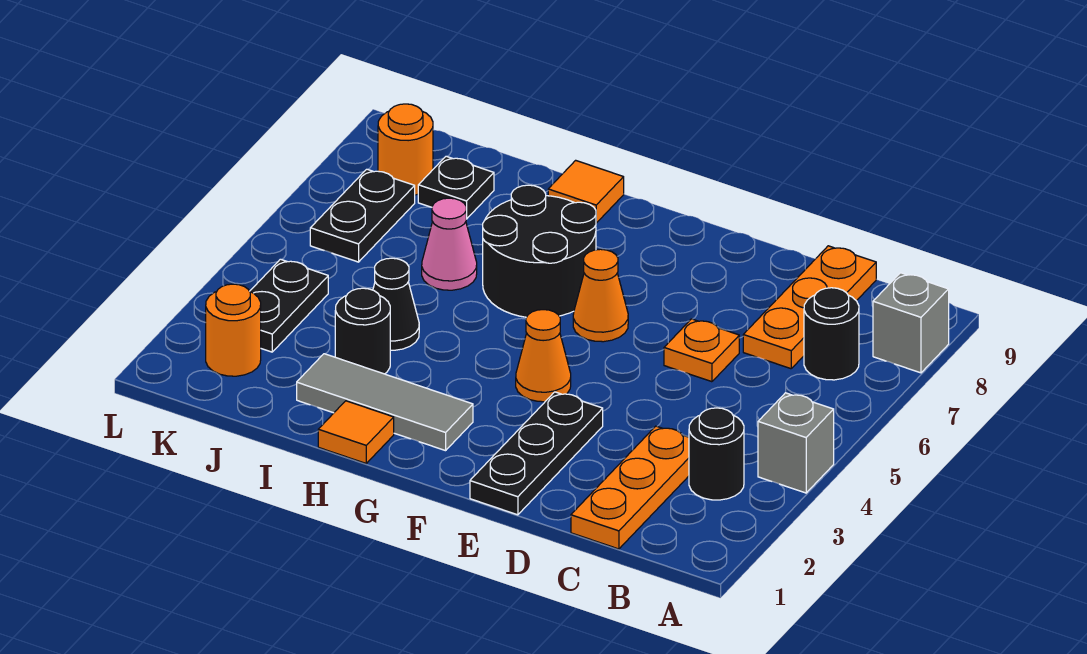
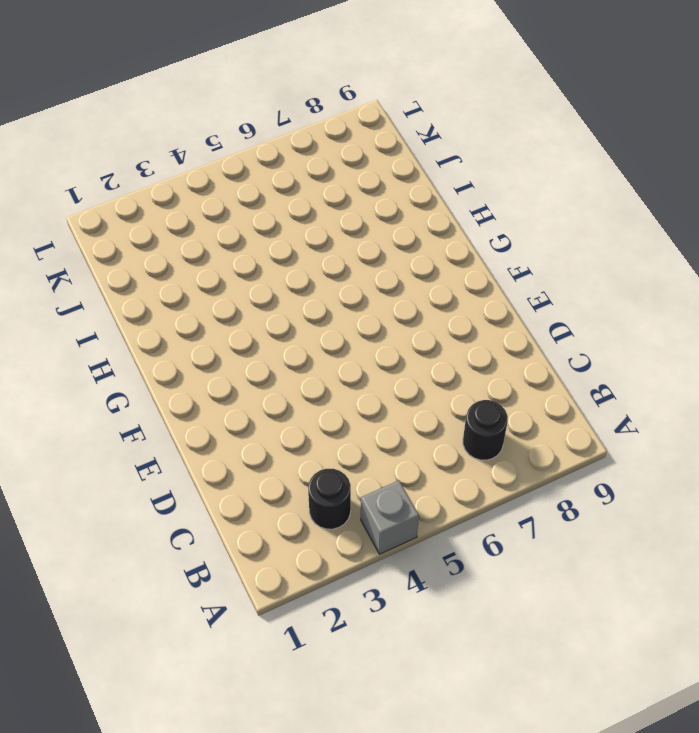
none -> grey brick A8 level 1
none -> orange plate C1:C3 level 1
none -> orange plate C7:C9 level 1

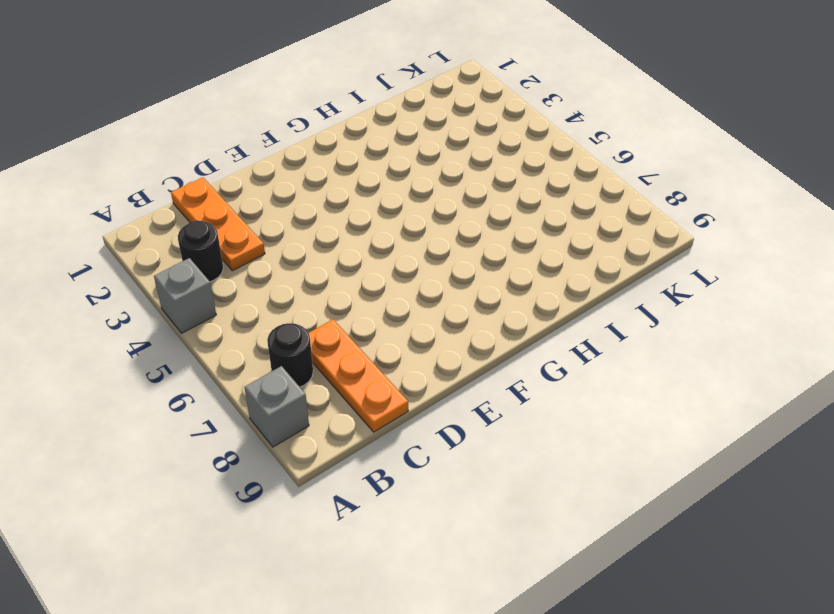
none -> orange plate D6 level 1
none -> black plate E1:E3 level 1
none -> orange cone F4 level 1

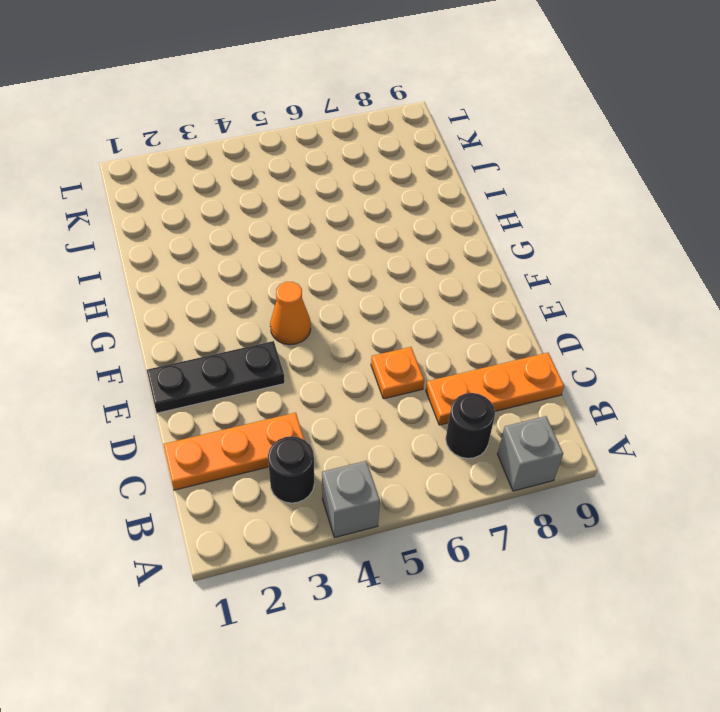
none -> orange cone F6 level 1
none -> grey tile G2:I2 level 1
none -> black round brick G6:H7 level 1

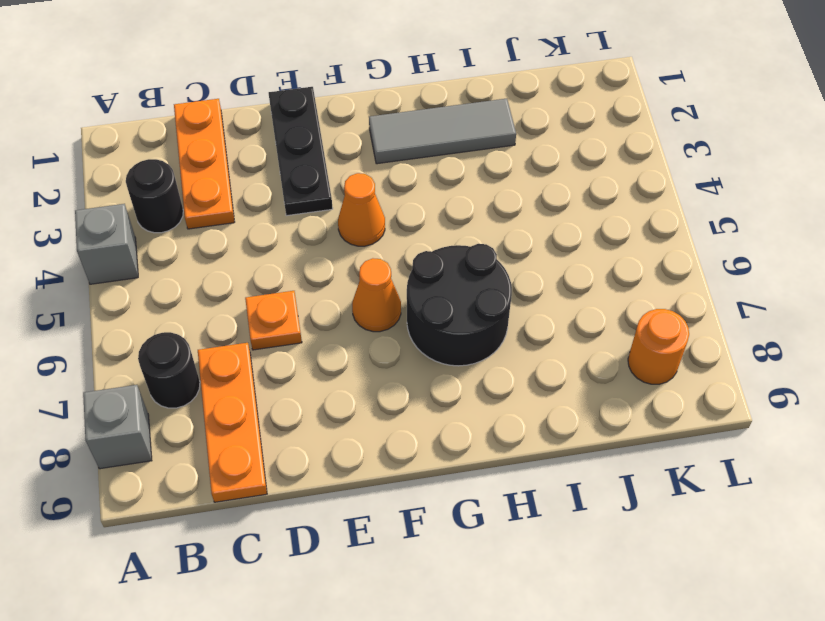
none -> orange tile H1 level 1
none -> orange tile H9 level 1
none -> black round brick I3 level 1

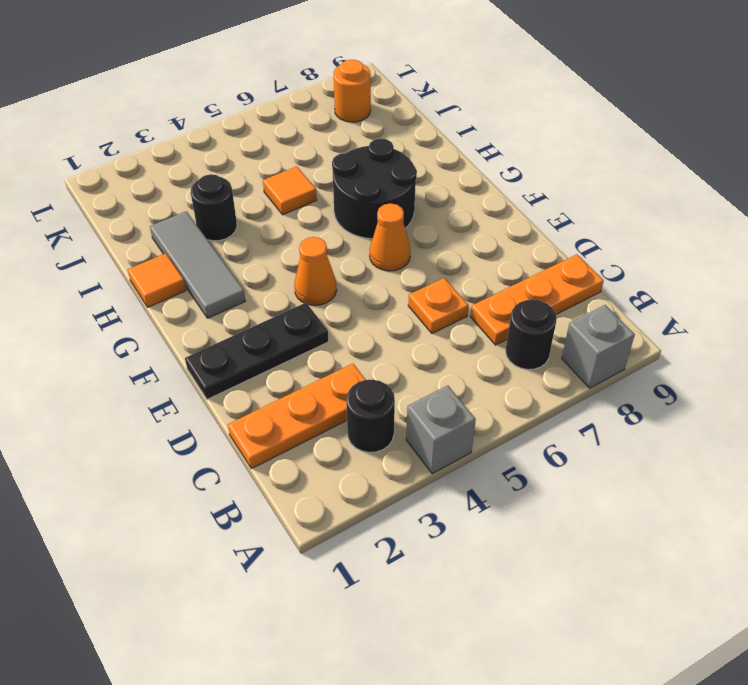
orange tile I5 level 1 -> orange tile H9 level 1
none -> black cone I4 level 1
none -> pink cone I6 level 1
none -> black plate J8 level 1

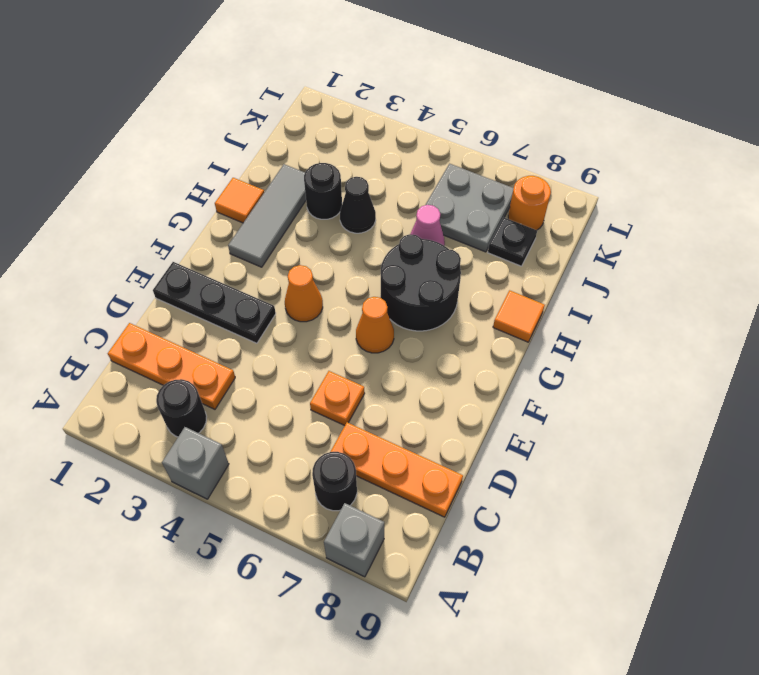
grey plate J6:K7 level 1 -> black plate K6:K7 level 1
none -> orange round brick K2 level 1
none -> black plate K3:K4 level 1

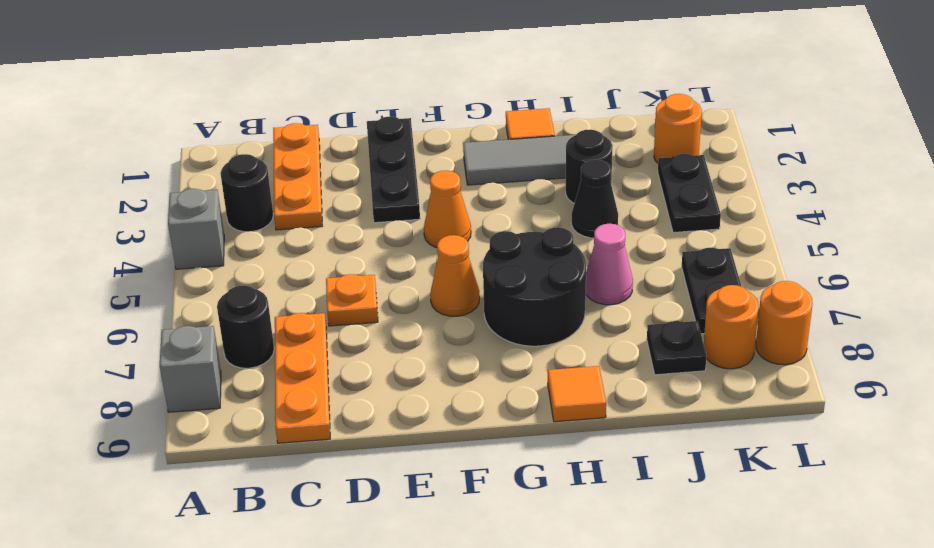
orange round brick L8 level 1 -> none

